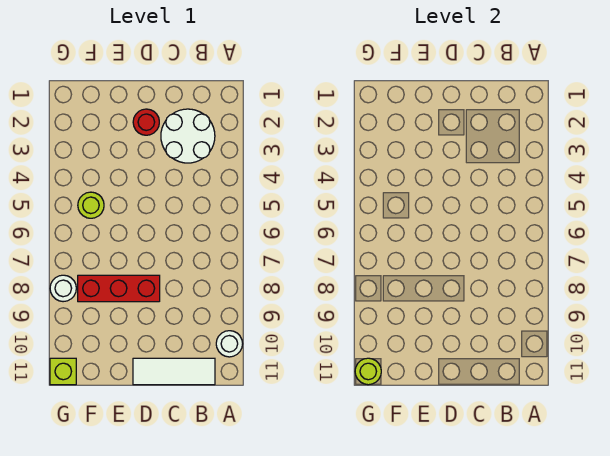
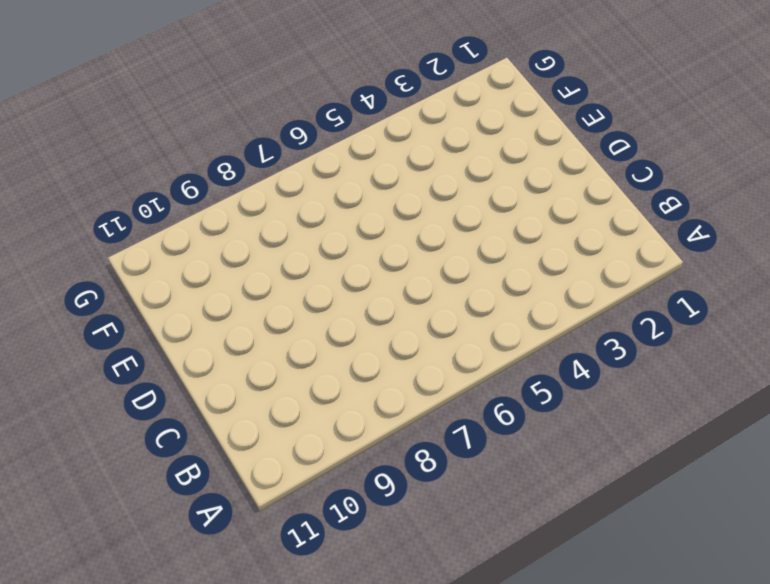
none -> white round brick A10 level 1
none -> white round brick B2:C3 level 1

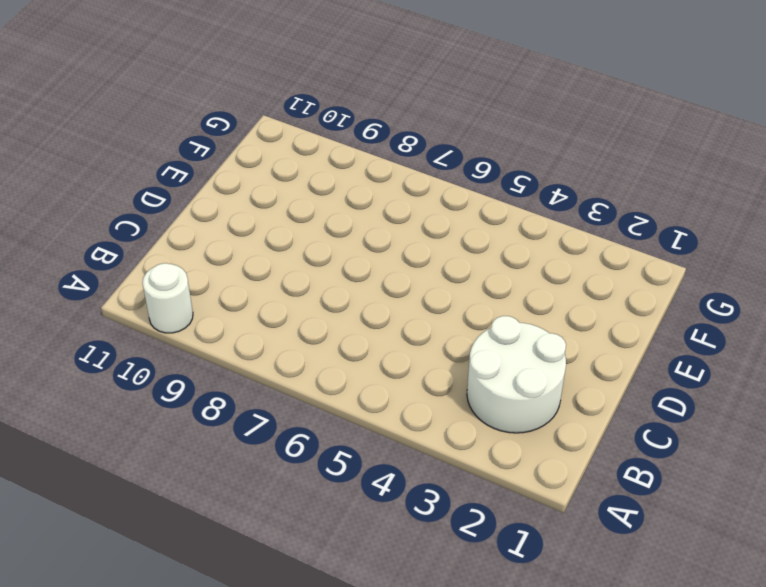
none -> white tile B11:D11 level 1
none -> red round brick D2 level 1

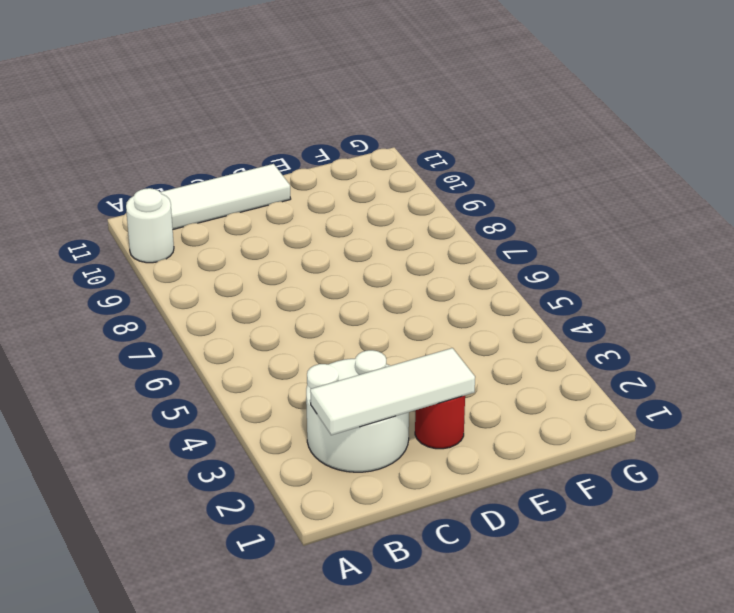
white tile B2:D2 level 2 -> none
none -> red brick D8:F8 level 1
none -> lime round brick F5 level 1

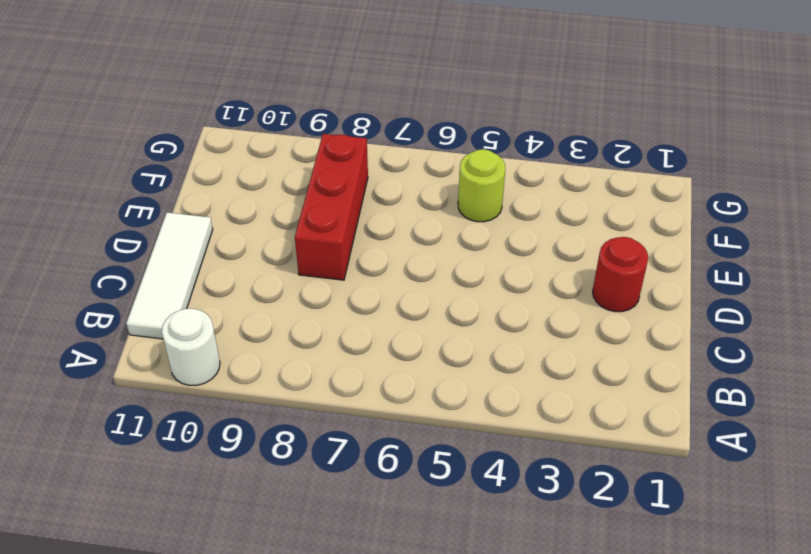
none -> white round brick B2:C3 level 1
none -> white round brick G8 level 1

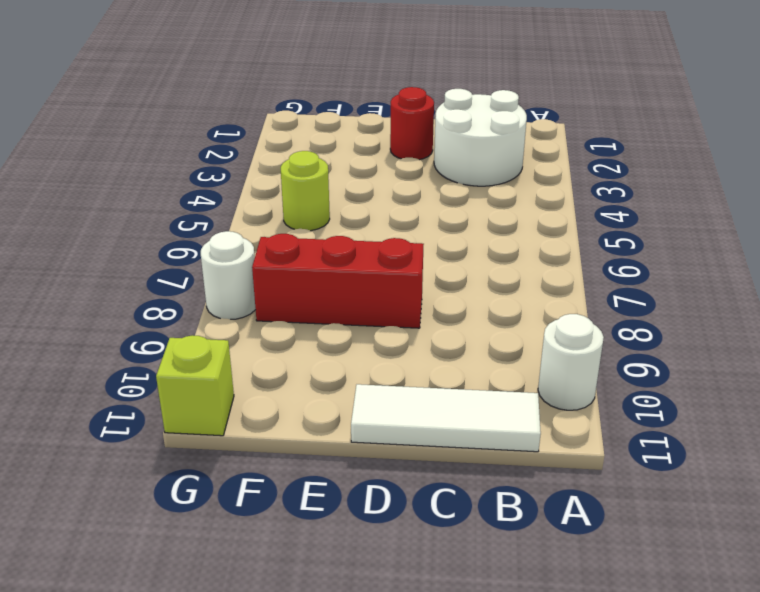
none -> lime round brick G11 level 2

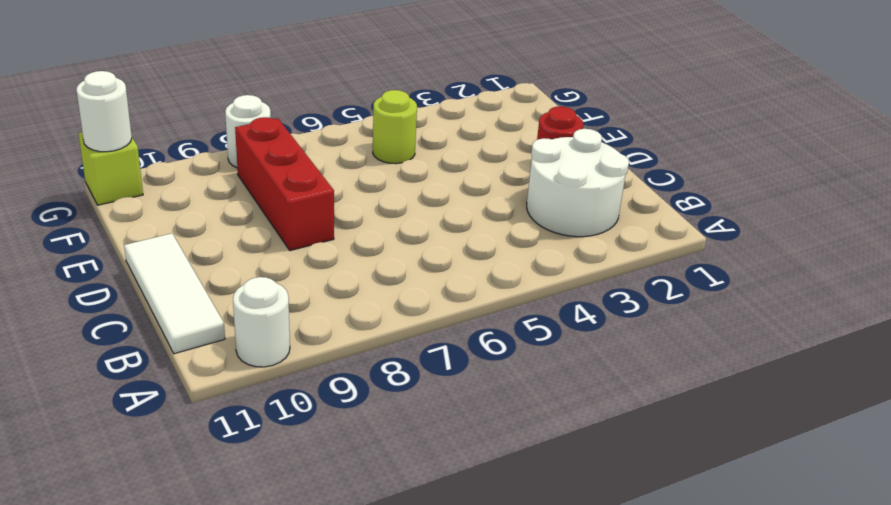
white round brick G11 level 2 -> lime round brick G11 level 2

